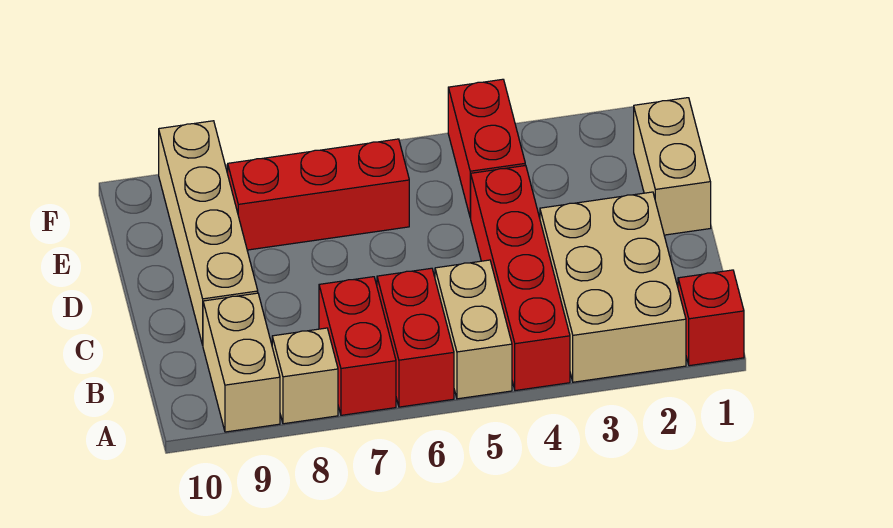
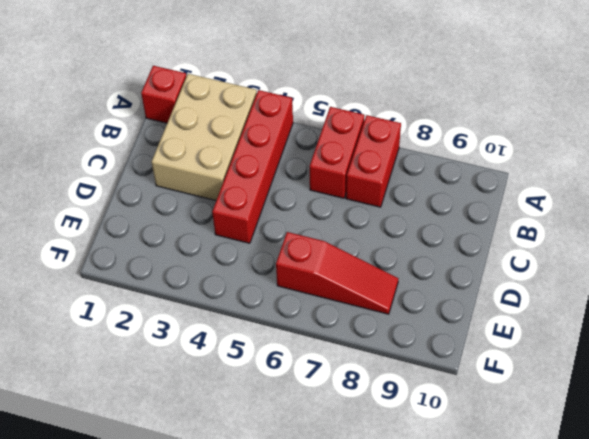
red slope E6:E8 level 1 top 6 -> red brick E6:E8 level 1
none -> tan brick A5:B5 level 1
none -> tan brick A8 level 1
none -> tan brick A9:B9 level 1

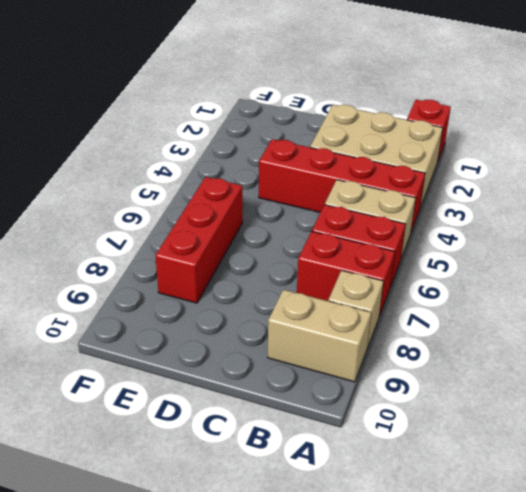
none -> tan brick C9:F9 level 1
none -> tan brick D1:E1 level 1
none -> red brick E4:F4 level 1

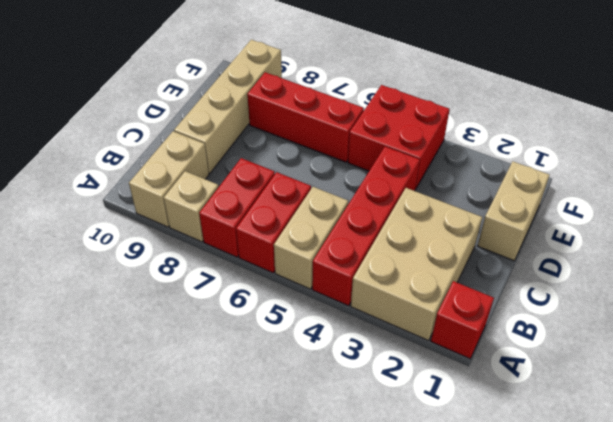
red brick E4:F5 level 1 -> red brick E4:F4 level 1

